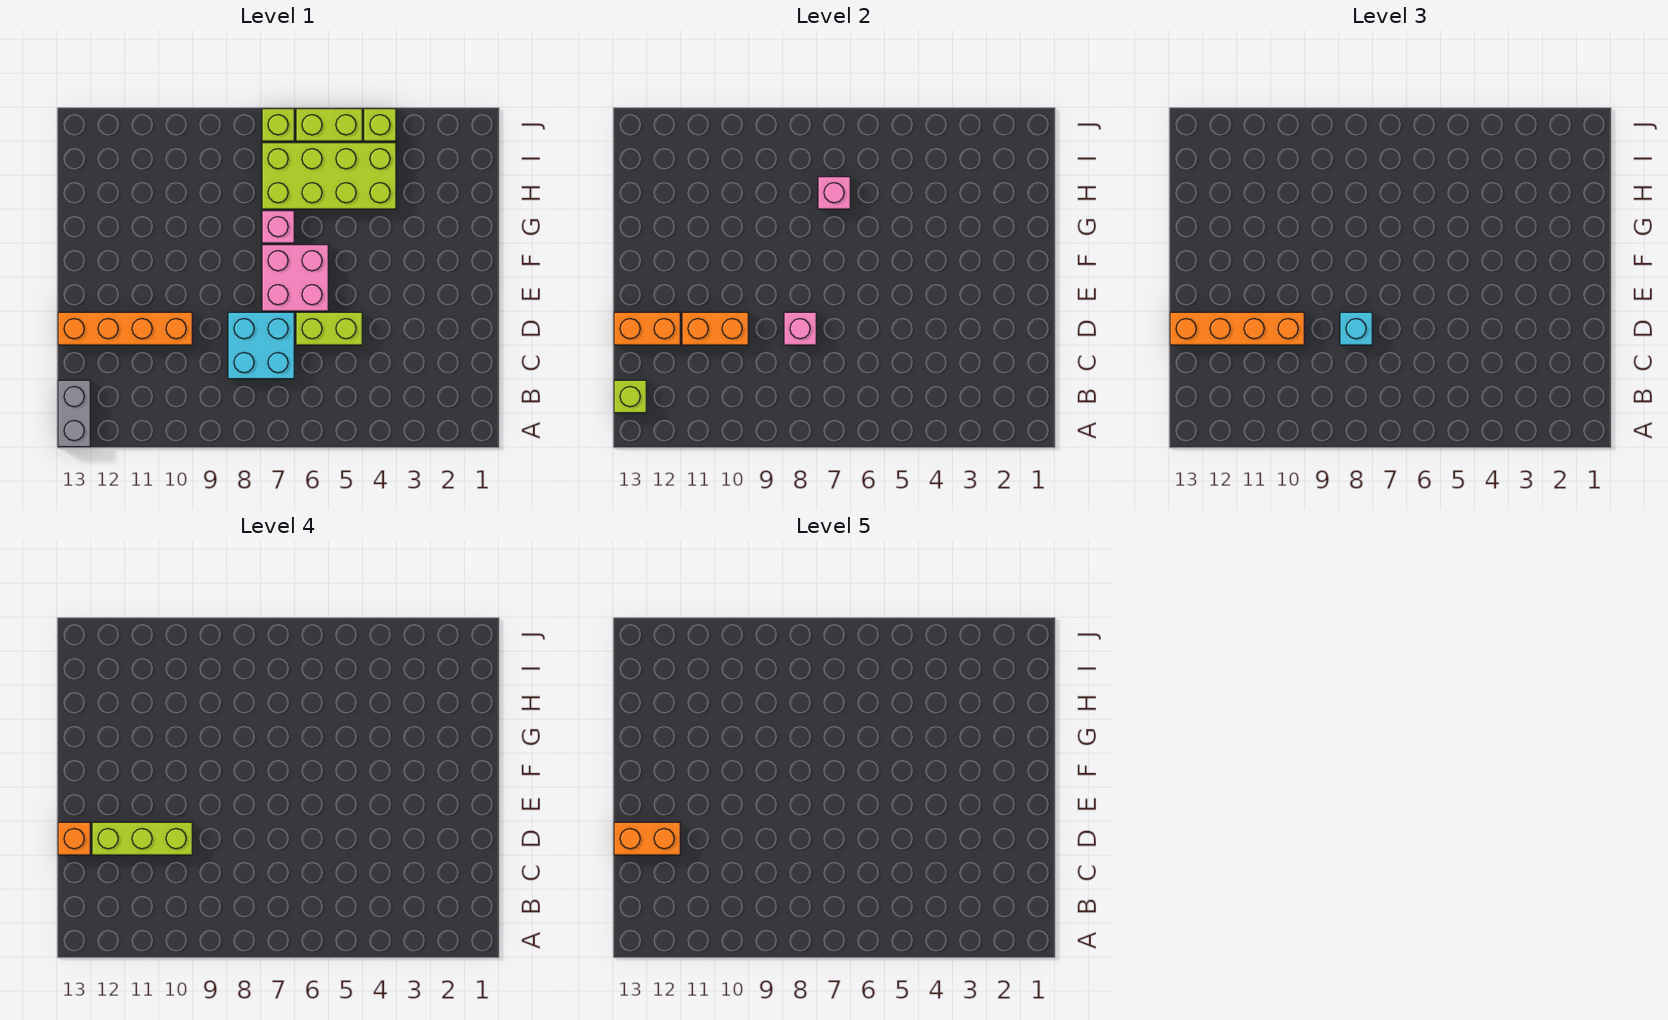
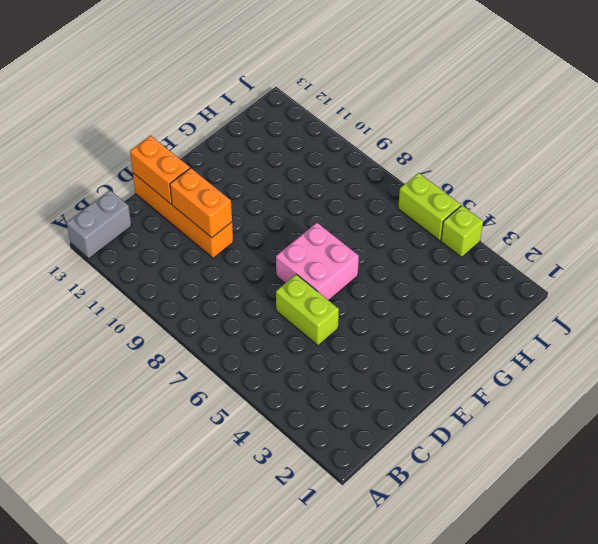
none -> cyan brick C7:D8 level 1
none -> pink brick G7 level 1
none -> lime brick H4:I7 level 1

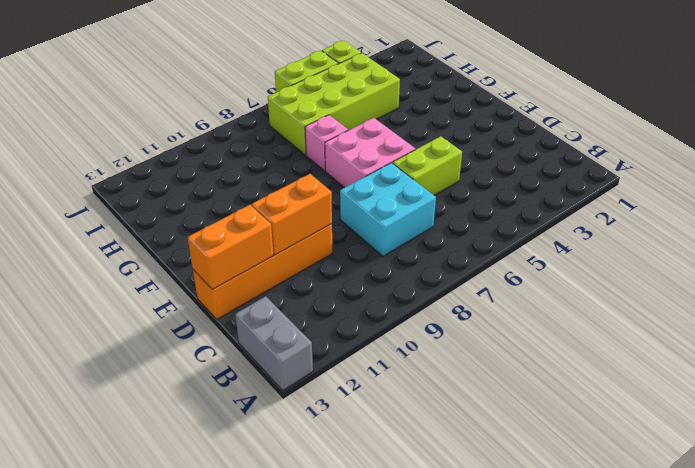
none -> lime brick J7 level 1
none -> lime brick B13 level 2
none -> pink brick D8 level 2

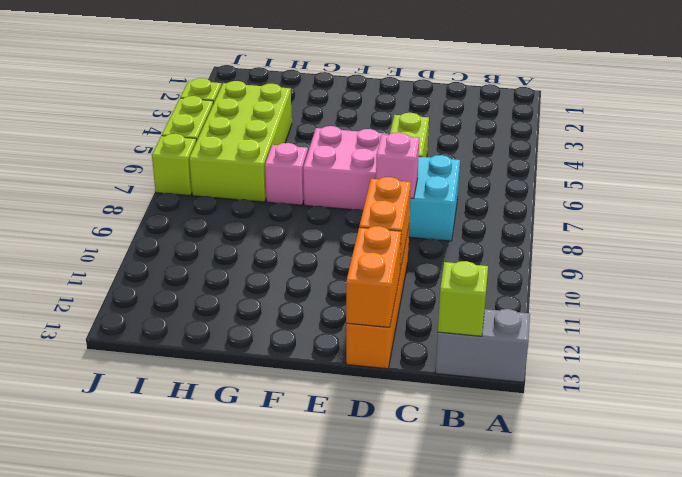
none -> pink brick H7 level 2
none -> cyan brick D8 level 3
none -> orange brick D10:D13 level 3

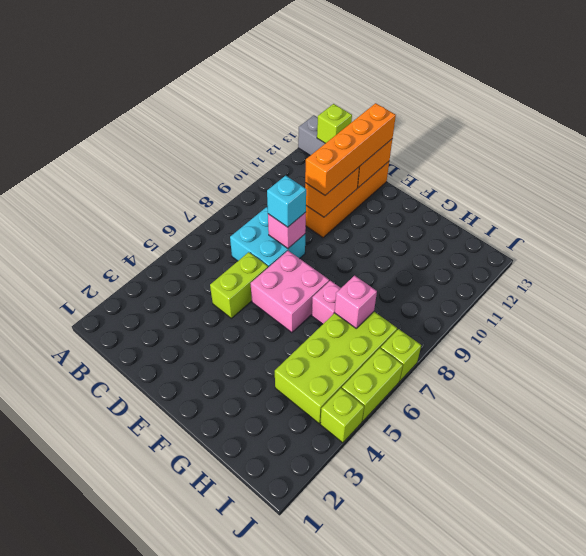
none -> lime brick D10:D12 level 4
none -> orange brick D13 level 4
none -> orange brick D12:D13 level 5

